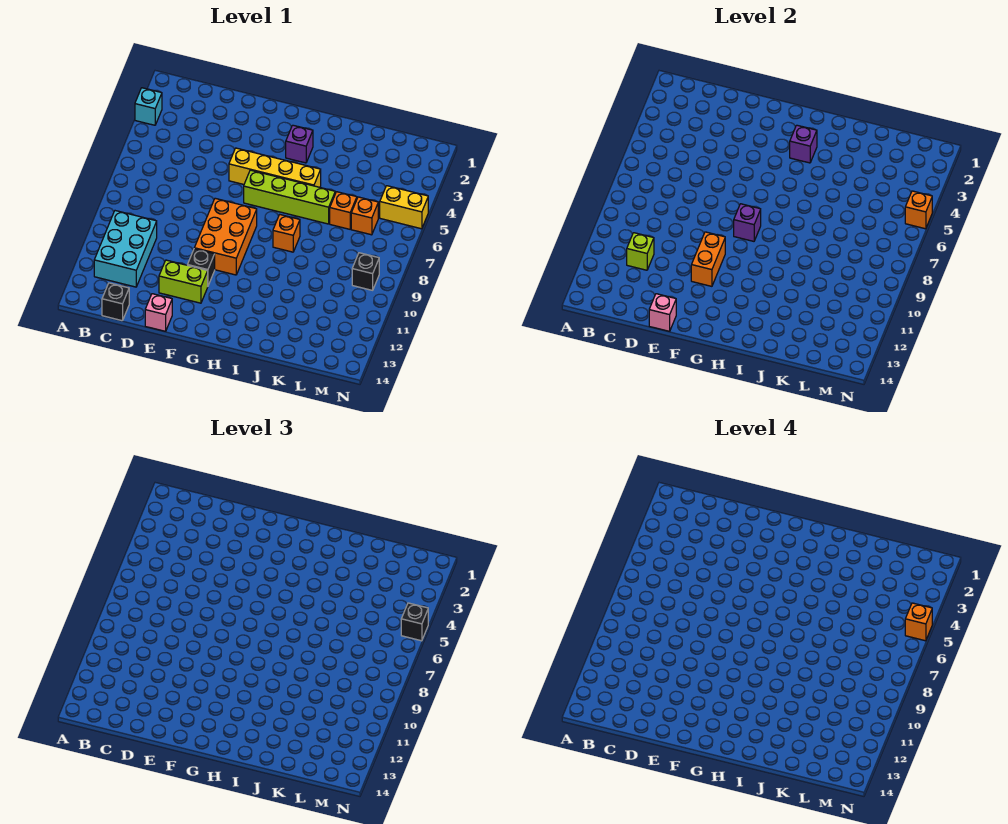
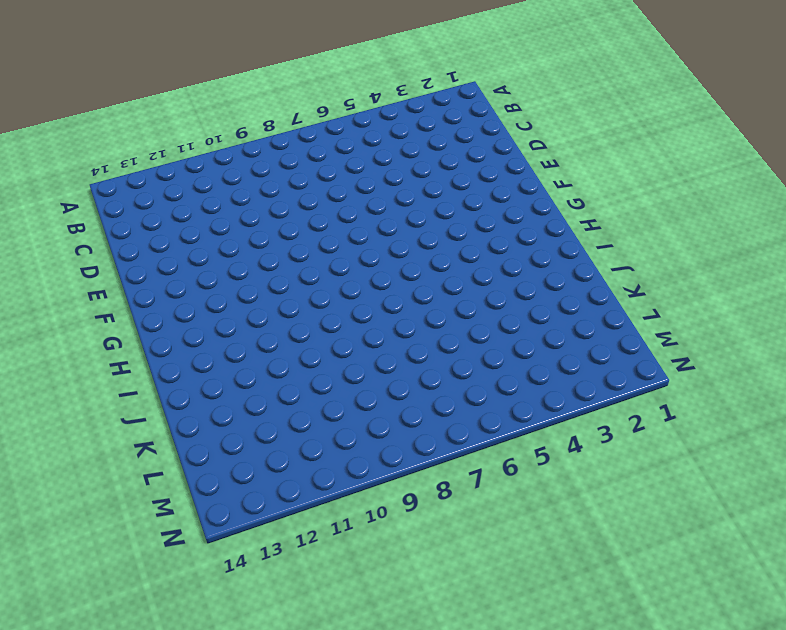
none -> cyan brick A3 level 1
none -> cyan brick B10:C12 level 1
none -> black brick C14 level 1

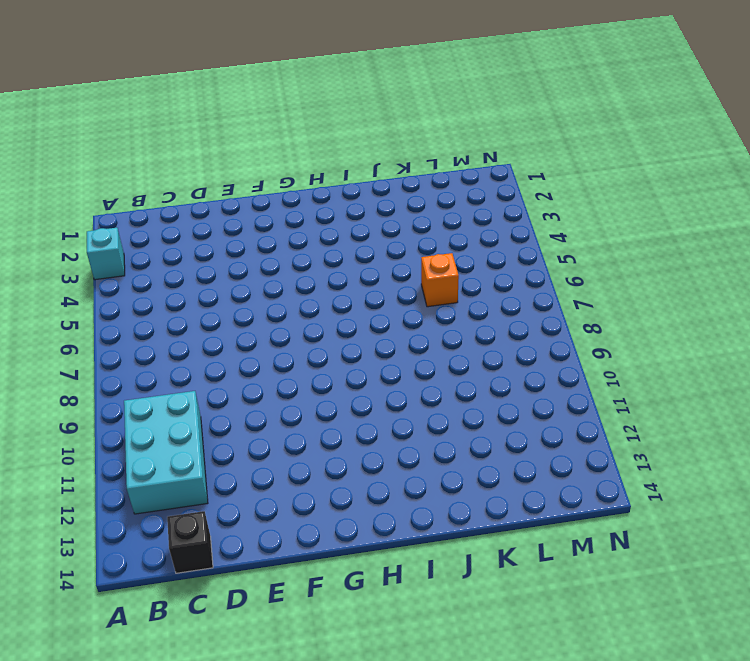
none -> lime brick E12:F12 level 1
none -> pink brick E14 level 1
none -> yellow brick F5:I5 level 1

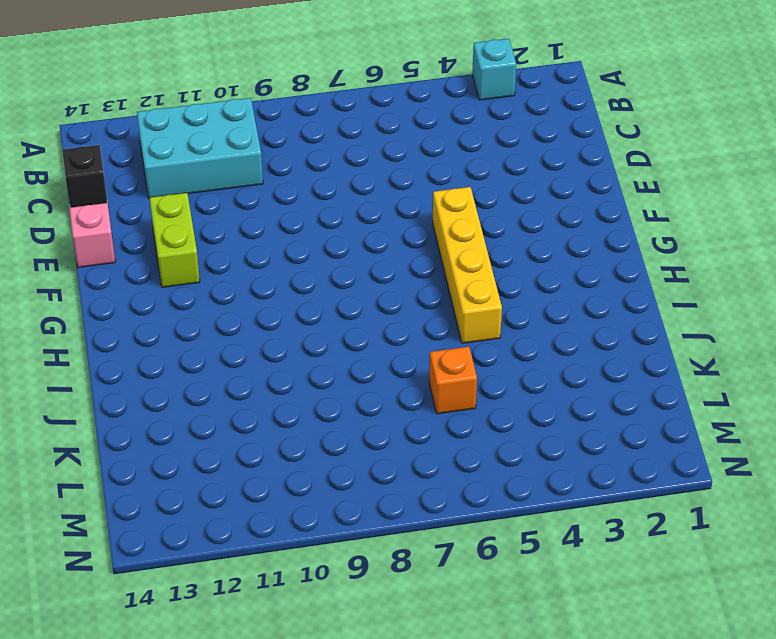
none -> orange brick F8:G10 level 1
none -> black brick F11 level 1
none -> lime brick G6:J6 level 1

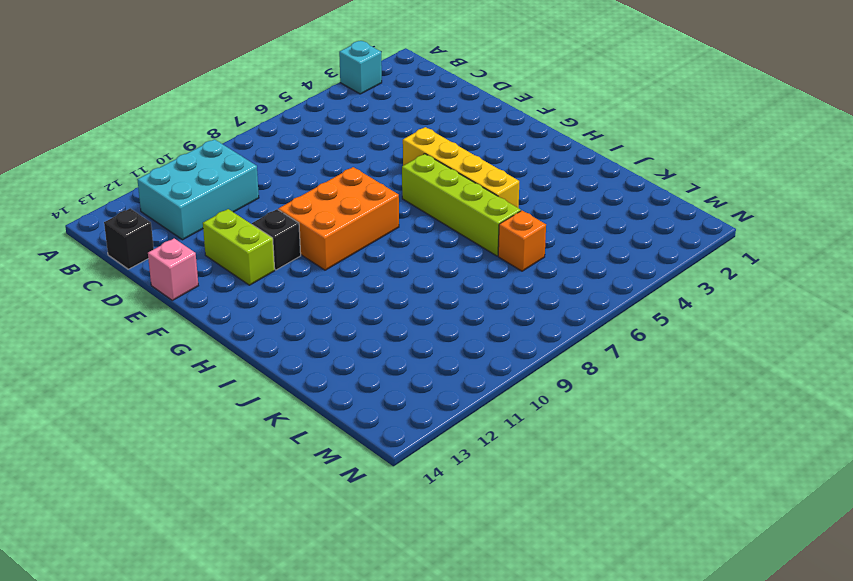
none -> purple brick H3 level 1
none -> orange brick I8 level 1
none -> orange brick L6 level 1

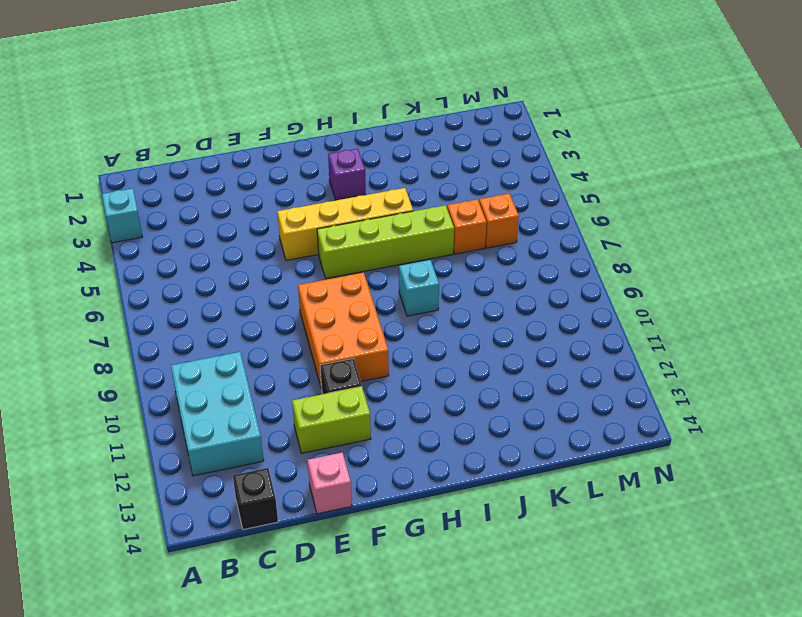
cyan brick I8 level 1 -> orange brick I8 level 1
none -> yellow brick M5:N5 level 1
none -> black brick M9 level 1
none -> lime brick C11 level 2

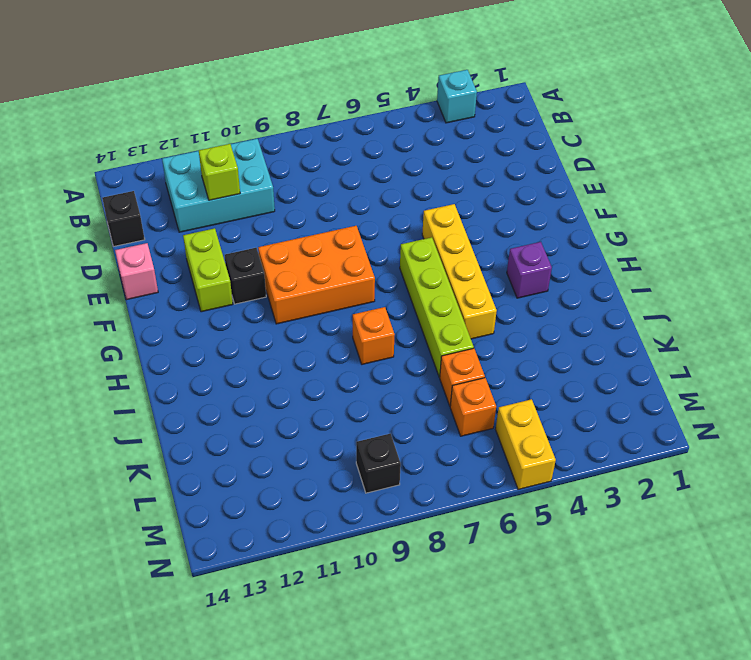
none -> pink brick E14 level 2
none -> orange brick F10:F11 level 2
none -> purple brick G8 level 2

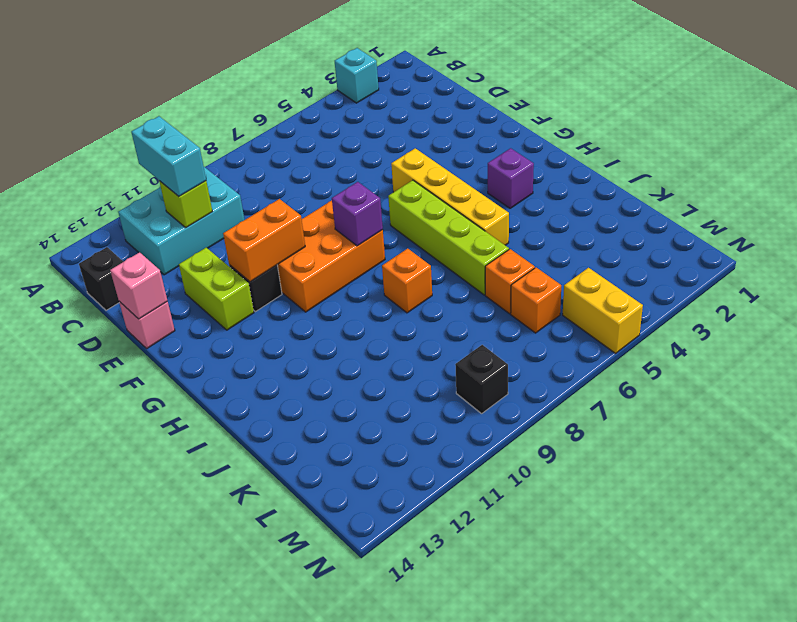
cyan brick B11:C11 level 3 -> none
none -> purple brick H3 level 2
none -> orange brick N5 level 2
none -> black brick N5 level 3

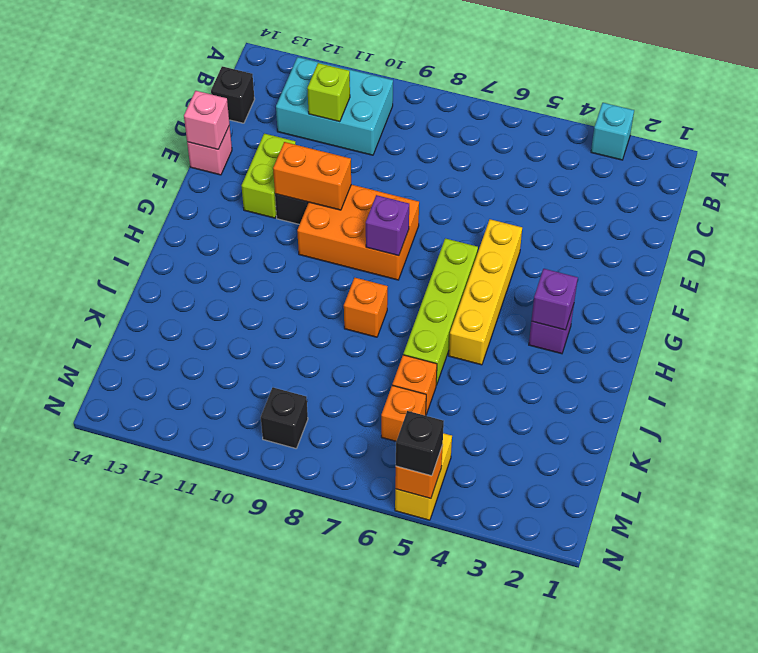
none -> orange brick N5 level 4

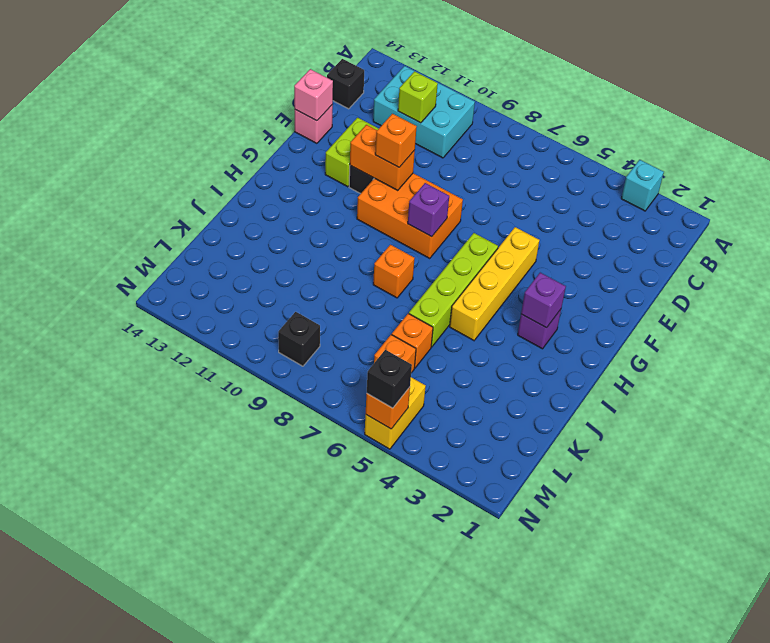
orange brick F10 level 3 -> orange brick N5 level 4

